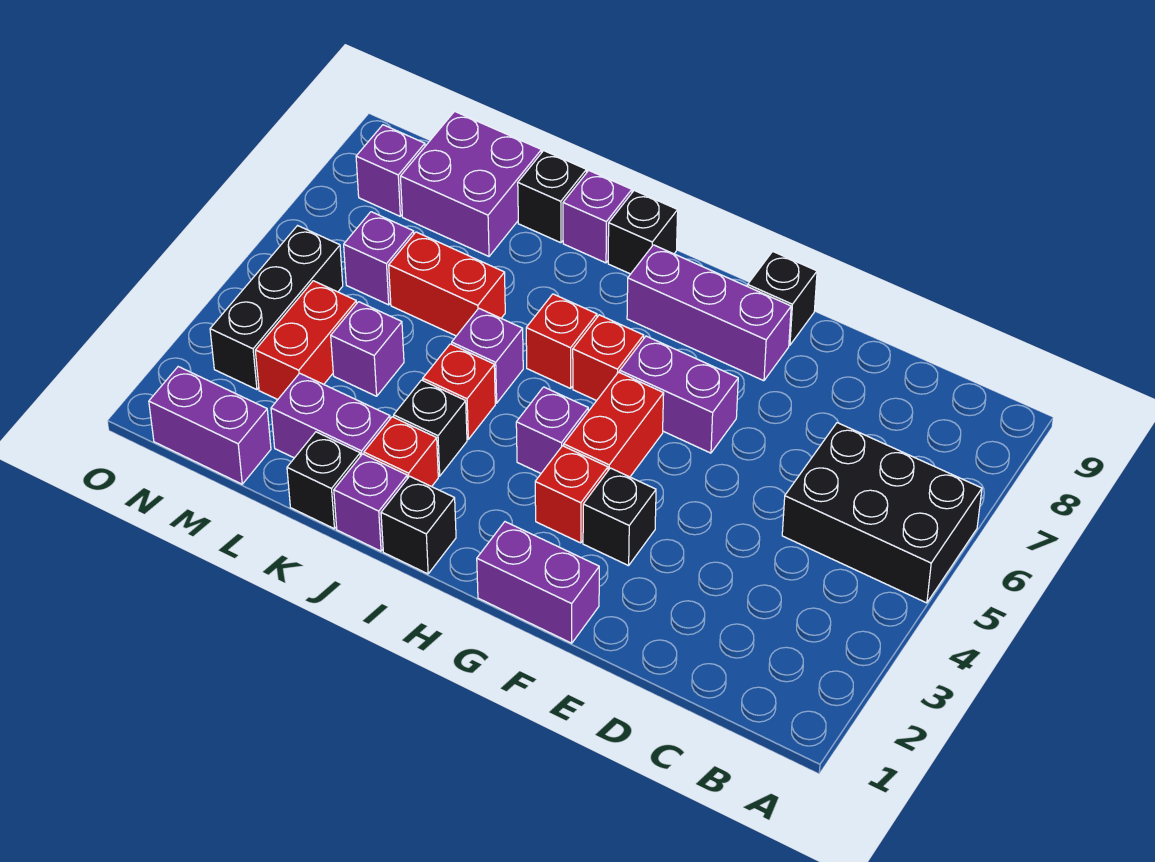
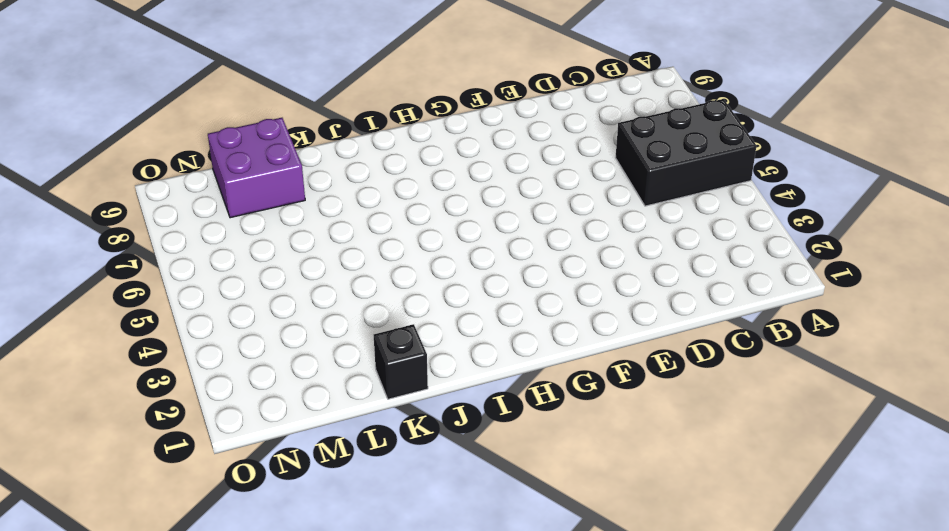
none -> purple brick F1:G1 level 1
none -> black brick F3 level 1
none -> purple brick F6:G6 level 1
none -> purple brick F8:H8 level 1

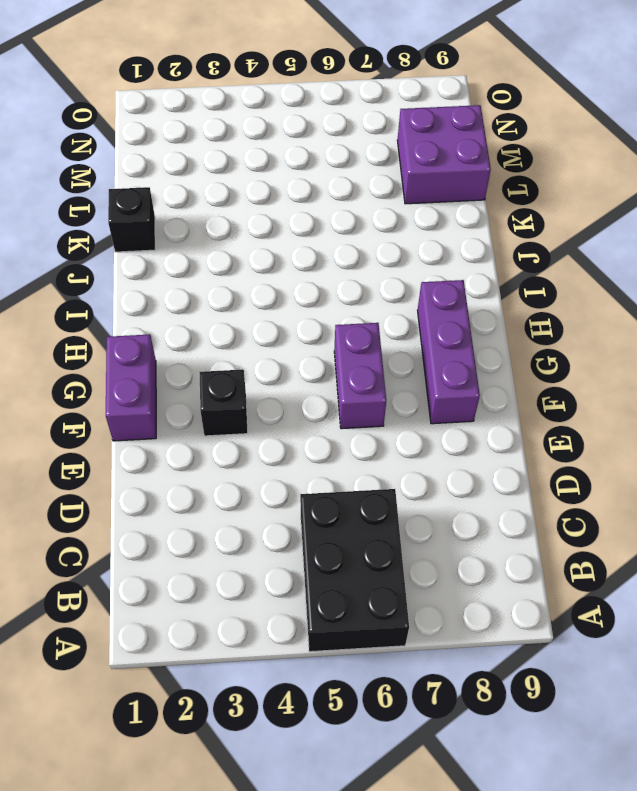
none -> black brick F9 level 1
none -> red brick G3 level 1
none -> red brick G4:G5 level 1
none -> purple brick H4 level 1

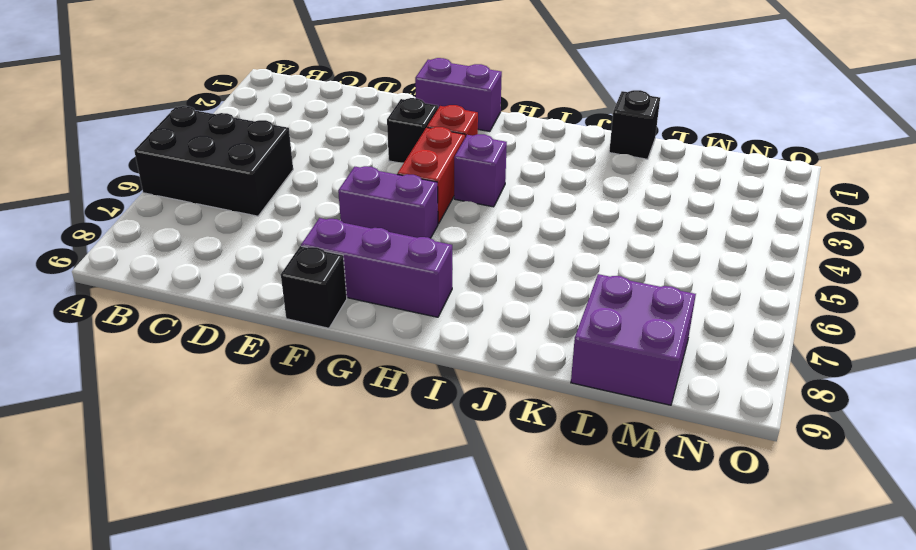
none -> red brick H6 level 1
none -> black brick I1 level 1
none -> red brick I6 level 1
none -> black brick I9 level 1

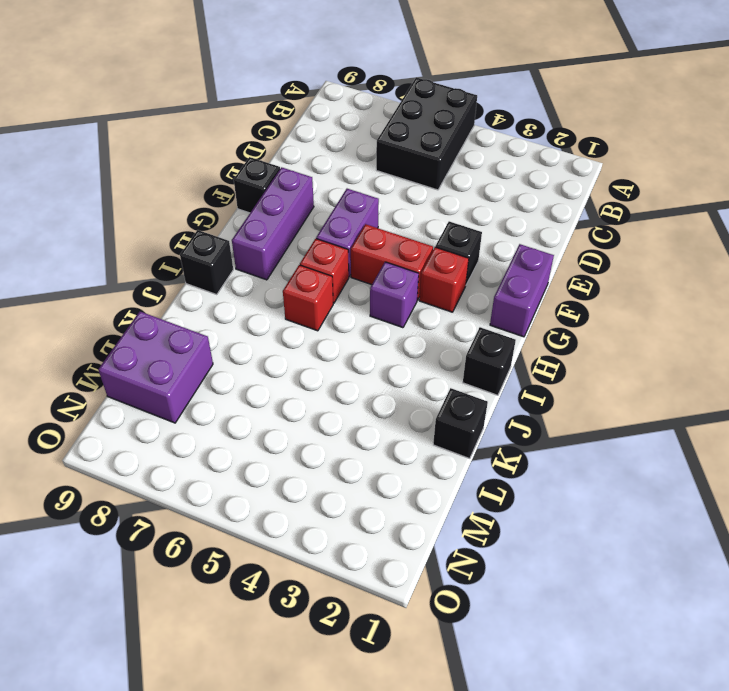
none -> purple brick J1 level 1
none -> red brick J2 level 1
none -> black brick J3 level 1
none -> red brick J4 level 1

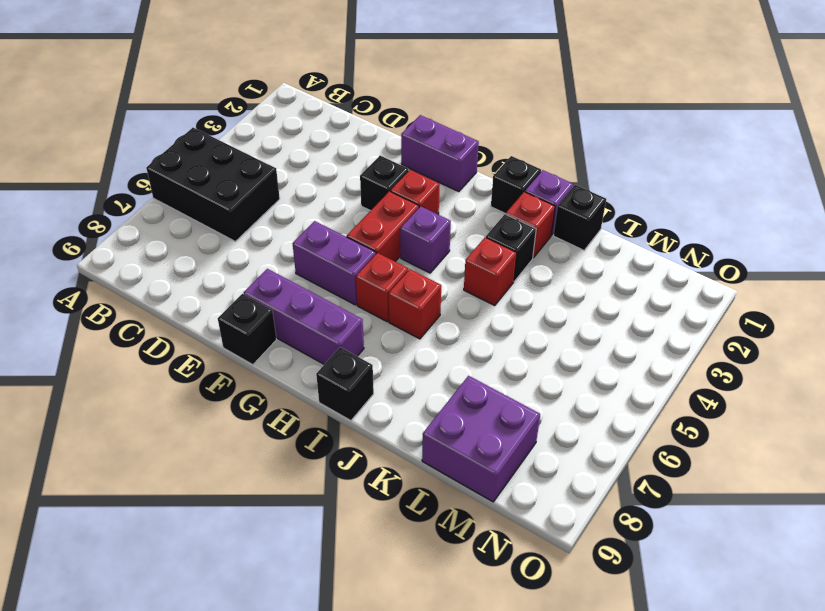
none -> purple brick J5 level 1
none -> purple brick J9 level 1
none -> purple brick K2:L2 level 1
none -> red brick K6:L6 level 1

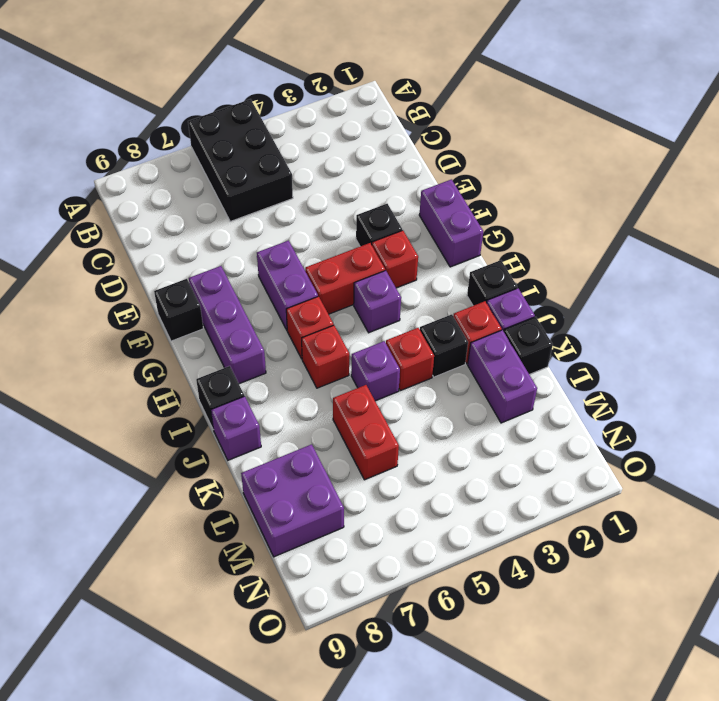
none -> black brick K9 level 1
none -> purple brick L4 level 1
none -> purple brick M1:N1 level 1
none -> red brick M3:M4 level 1

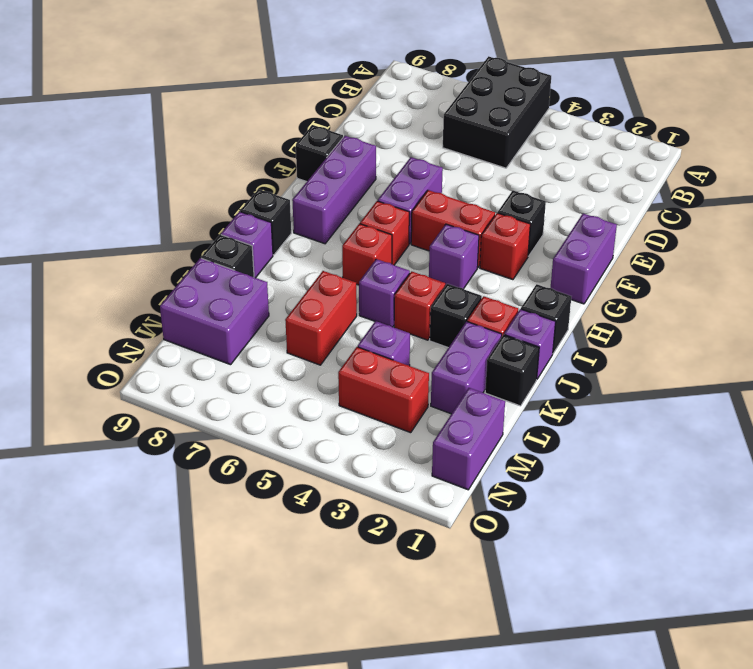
none -> purple brick M6 level 1
none -> black brick N3:N5 level 1
none -> purple brick N8 level 1

